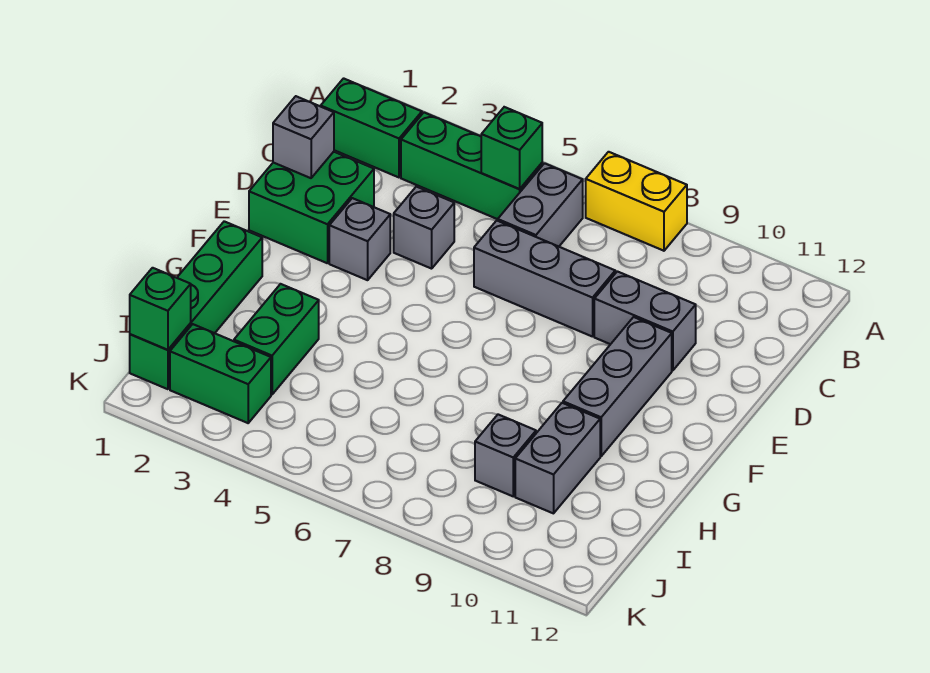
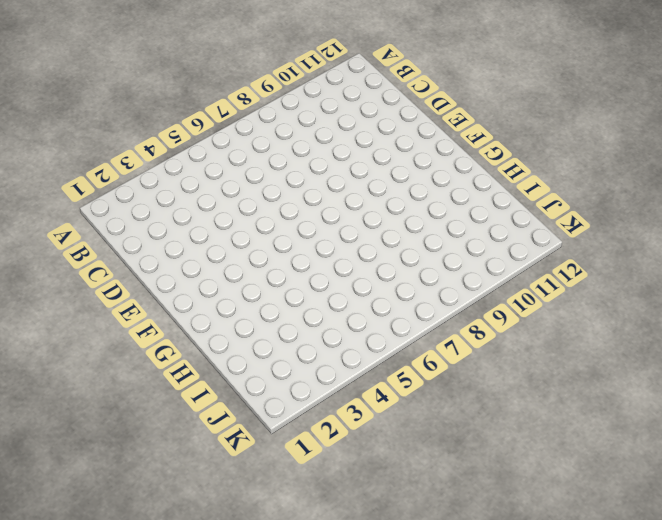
none -> yellow brick A7:A8 level 1
none -> green brick B1:B2 level 1
none -> green brick B3:B5 level 1

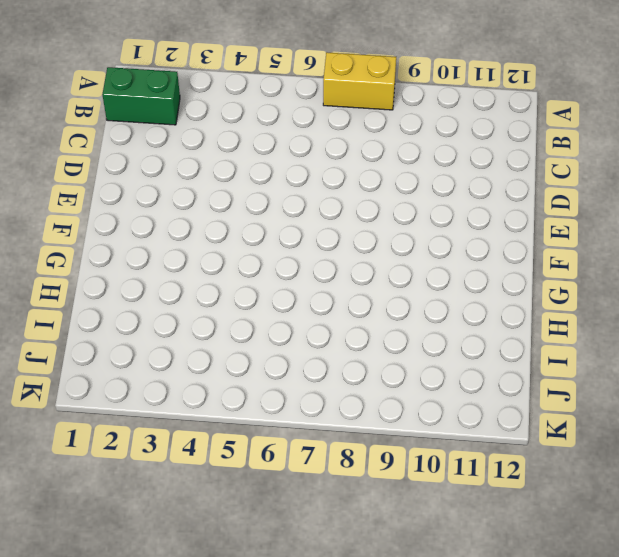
none -> green brick B3:B5 level 1
none -> grey brick B6:C6 level 1
none -> green brick D1:E2 level 1

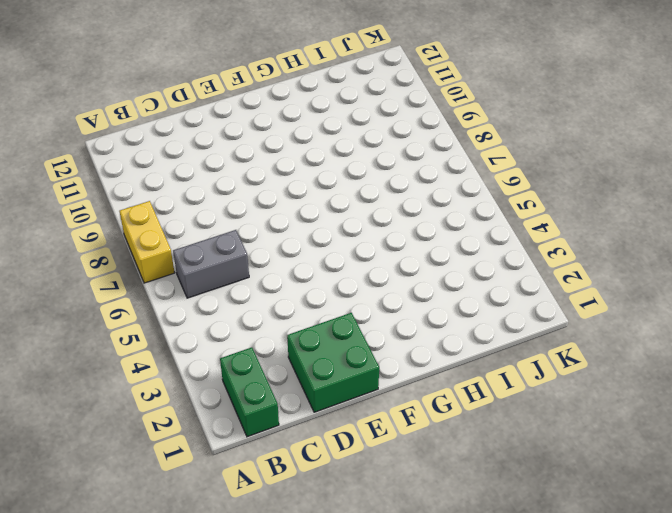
none -> green brick B3:B5 level 1
none -> grey brick D4 level 1
none -> grey brick D6:D8 level 1

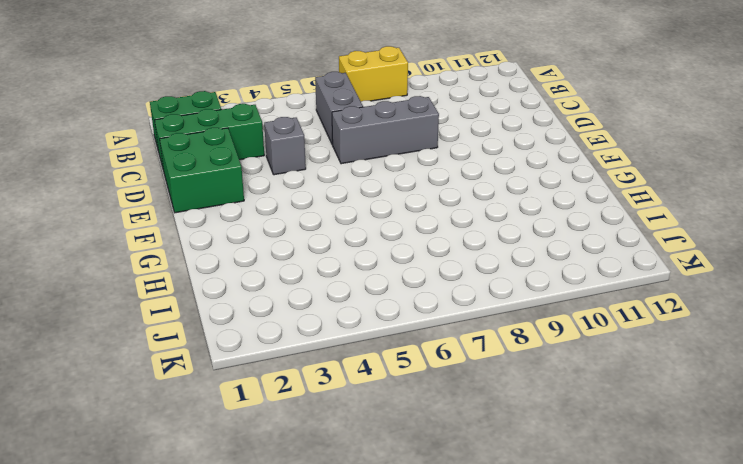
green brick C1:C3 level 1 -> green brick B3:B5 level 1
none -> grey brick D9:D10 level 1
none -> grey brick E3 level 1
none -> grey brick E10:G10 level 1

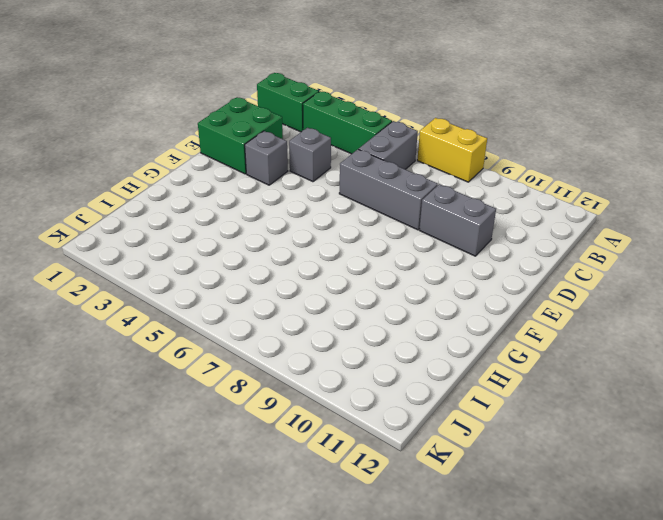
none -> grey brick E10:G10 level 1
none -> green brick G1:J1 level 1
none -> green brick H3:I3 level 1

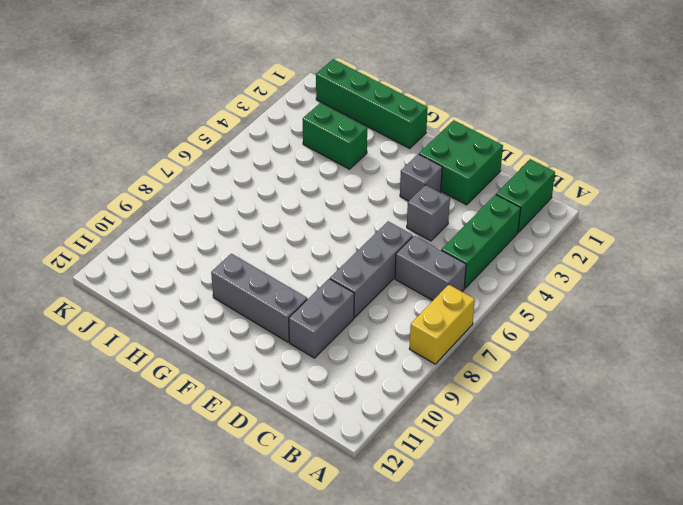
none -> grey brick H10:I10 level 1
none -> grey brick I9 level 1
none -> green brick J2:J3 level 1

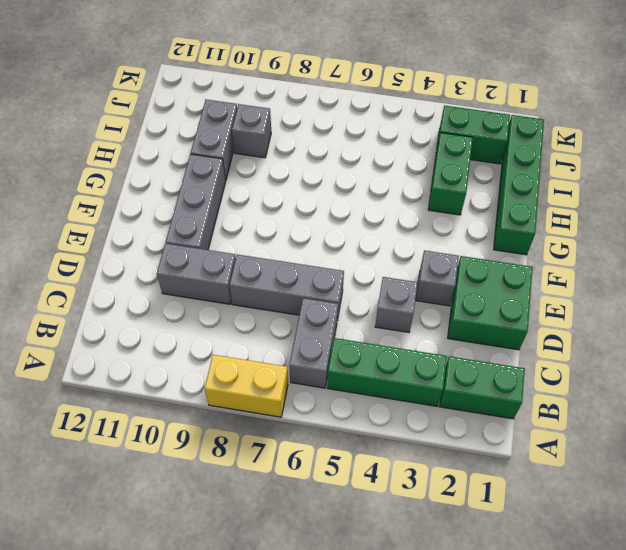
none -> green brick B5 level 2
none -> grey brick D1 level 2
none -> green brick J1 level 2

